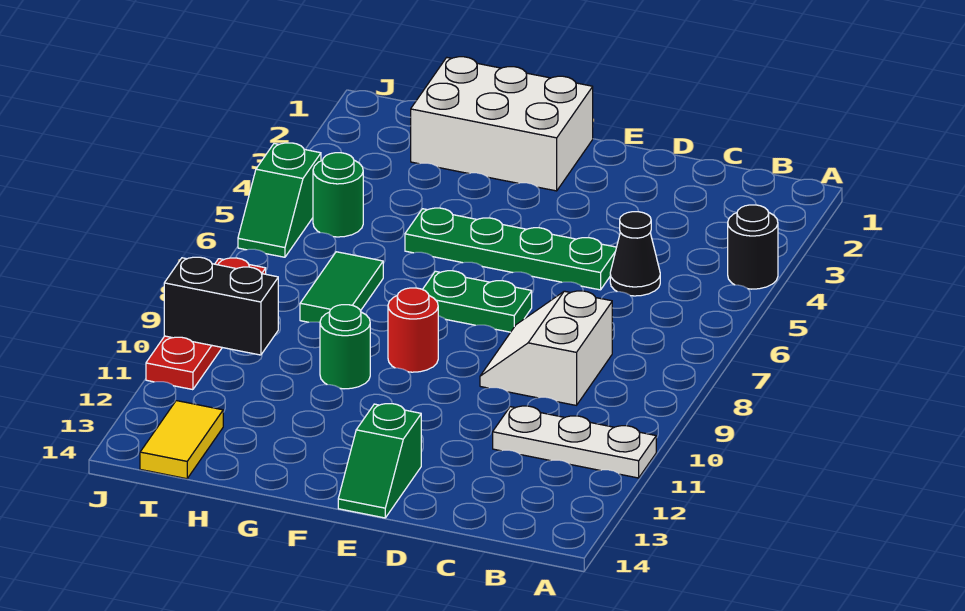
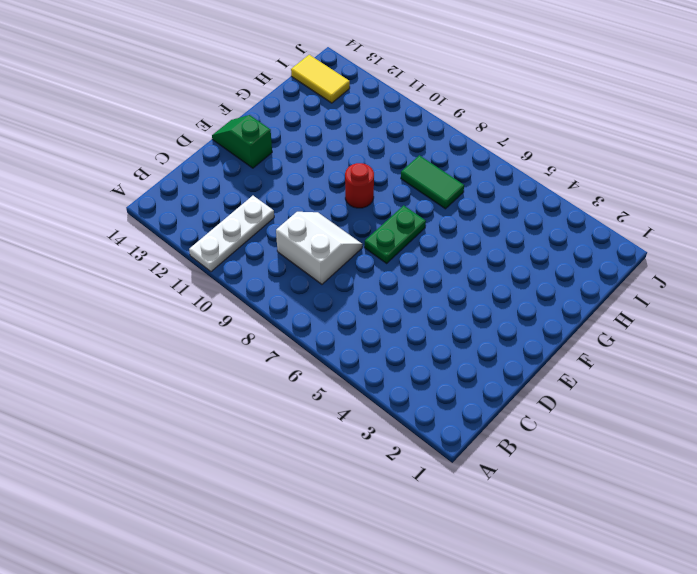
none -> black round brick A4 level 1
none -> black cone C5 level 1
none -> green plate D5:G5 level 1

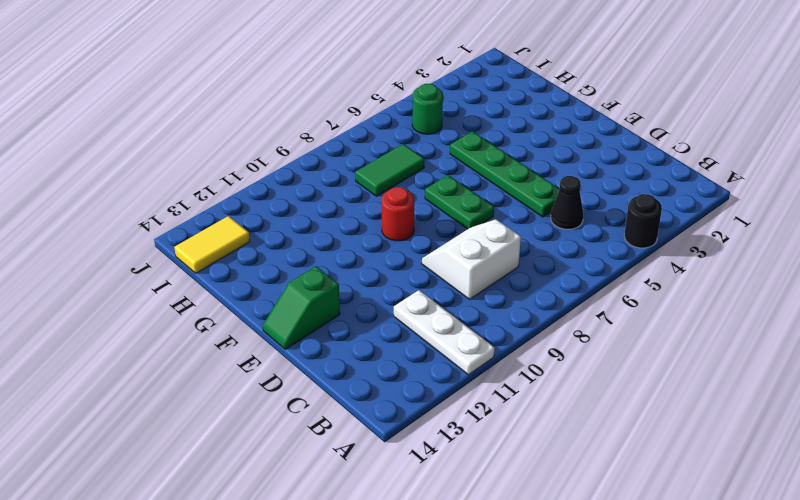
none -> white brick F1:H2 level 1
none -> green round brick G10 level 1
none -> green slope J5:J6 level 1 top 5

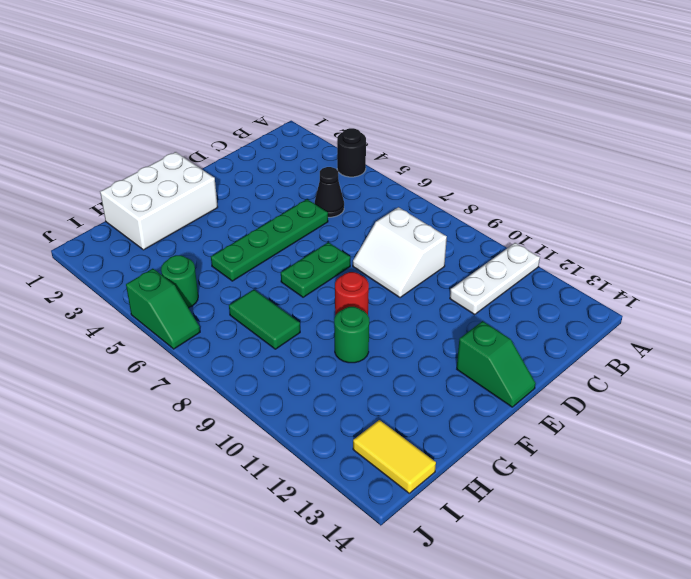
none -> red plate J8:J11 level 1
none -> black brick I10:J10 level 2

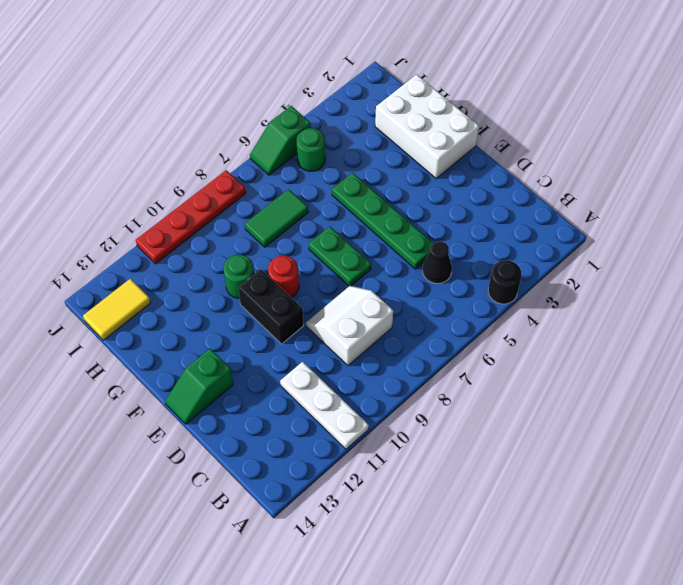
black brick E10:F10 level 1 -> black brick I10:J10 level 2

